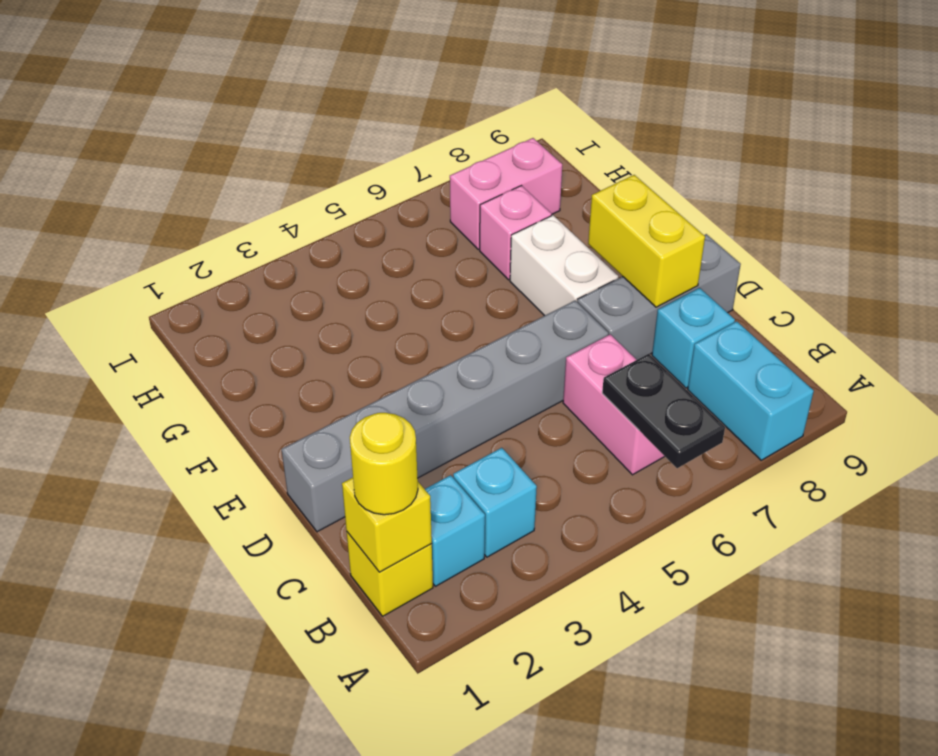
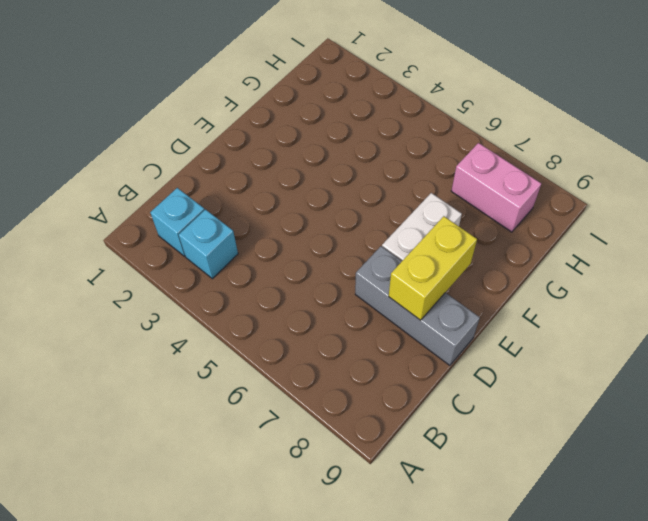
none -> cyan brick A8:B8 level 1
none -> yellow brick B1 level 1
none -> pink brick B6:C6 level 1

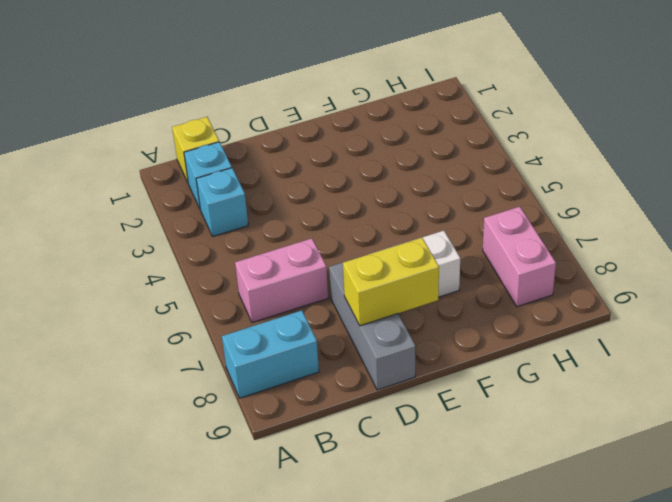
none -> cyan brick C8 level 1
none -> grey brick D1:D6 level 1
none -> pink brick G7 level 1

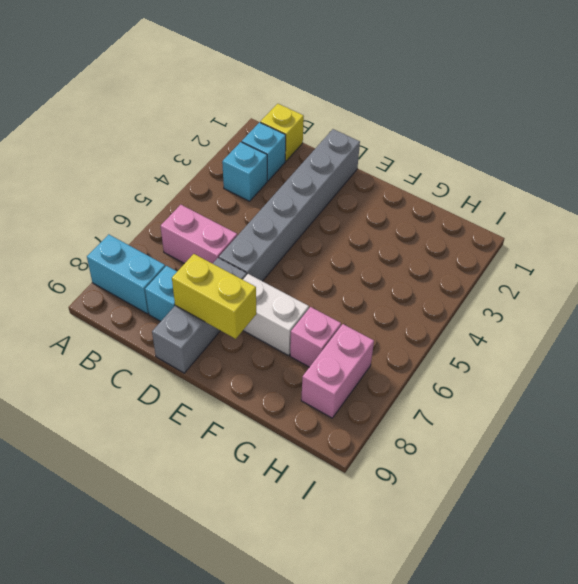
none -> black plate A6:B6 level 2
none -> yellow brick B1 level 2
none -> yellow round brick B1 level 3

